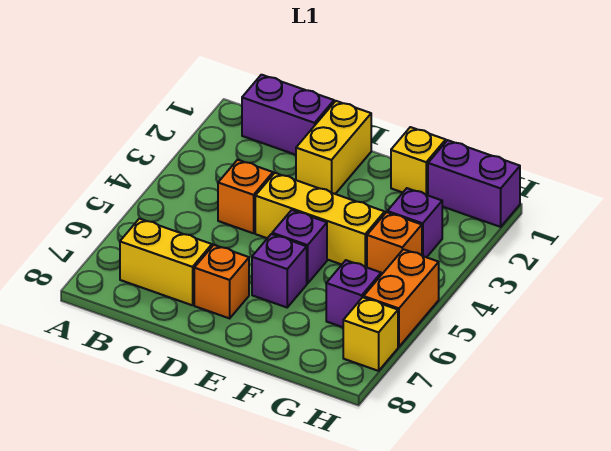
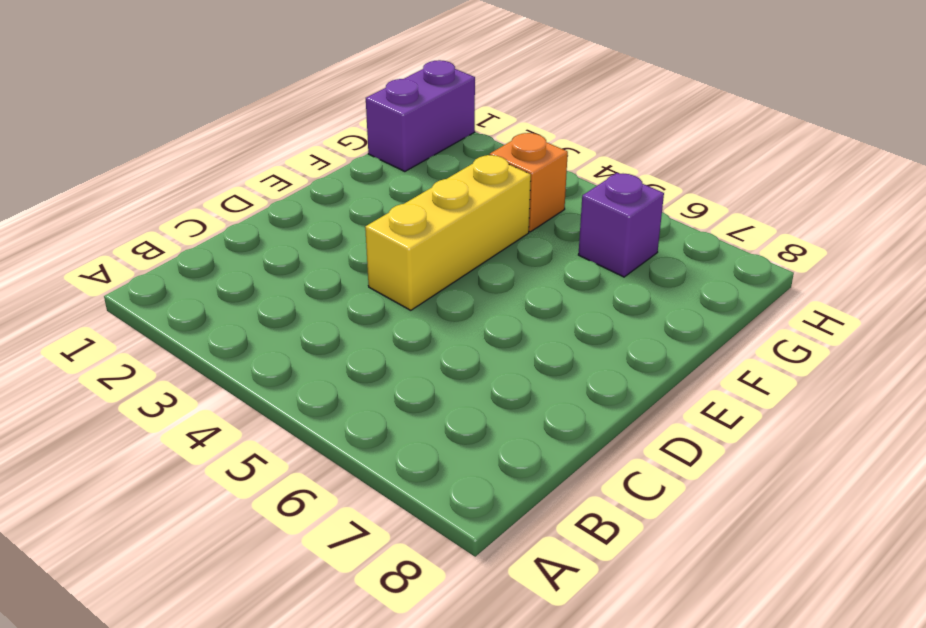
none -> purple brick B1:C1 level 1
none -> yellow brick B7:C7 level 1
none -> orange brick C4 level 1

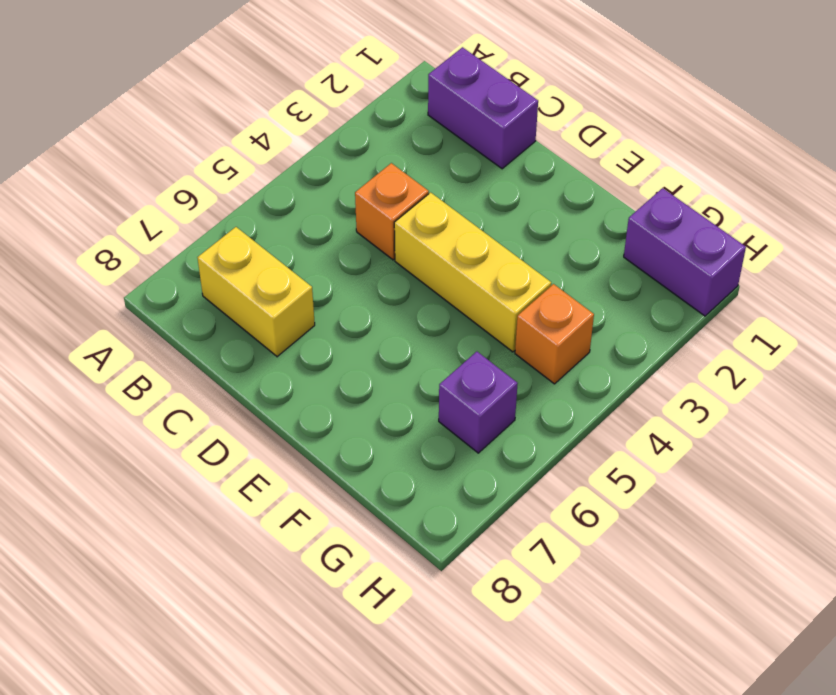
none -> yellow brick D1:D2 level 1
none -> orange brick D7 level 1
none -> purple brick E5 level 1

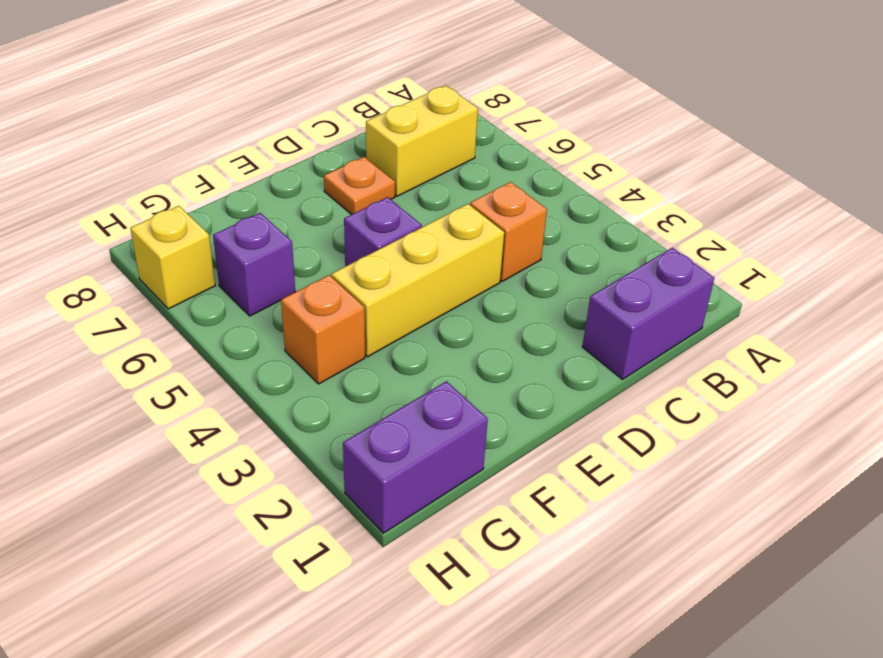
orange plate D7 level 1 -> orange brick D7 level 1
none -> yellow brick D1:D2 level 1
none -> purple brick E6 level 1
none -> yellow brick F1 level 1

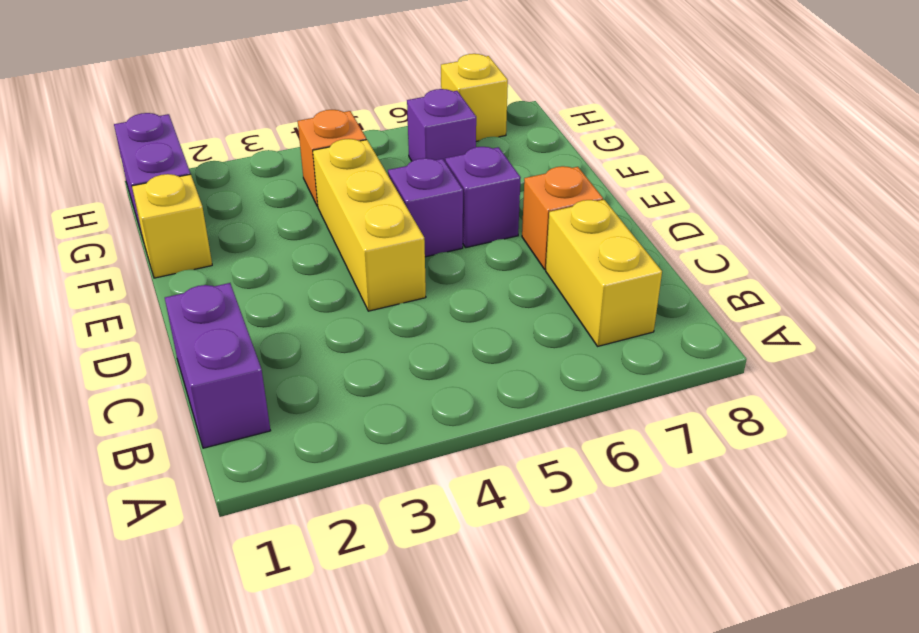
none -> orange brick C4 level 1
none -> yellow brick D1:D2 level 1
none -> purple brick G3 level 1

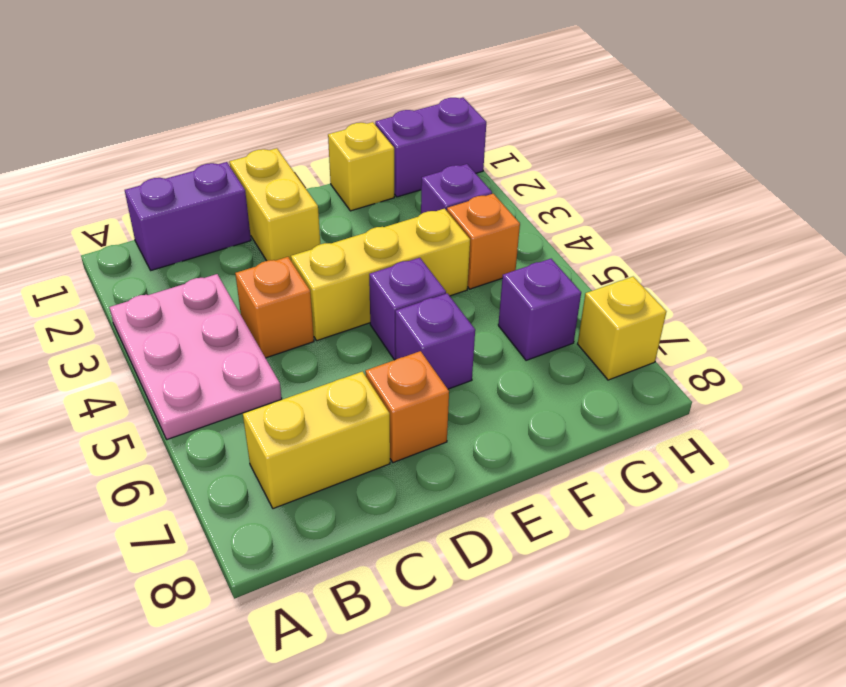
pink plate A3:B5 level 1 -> none
none -> orange brick H5:H6 level 1

